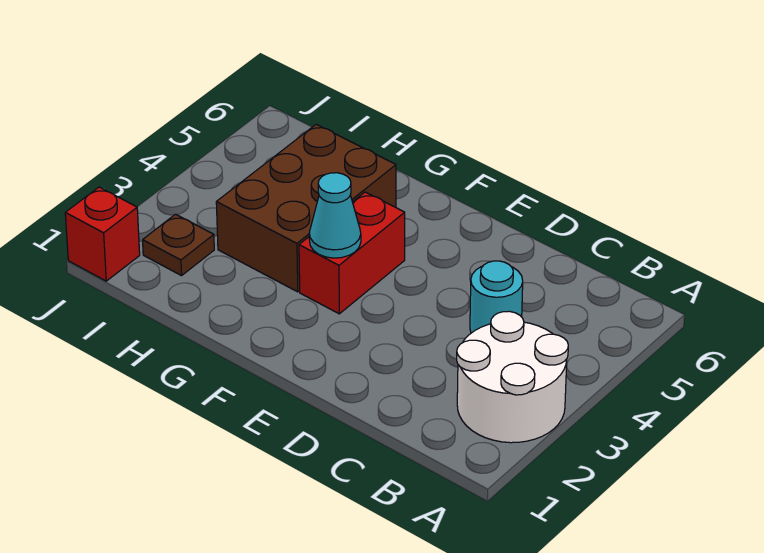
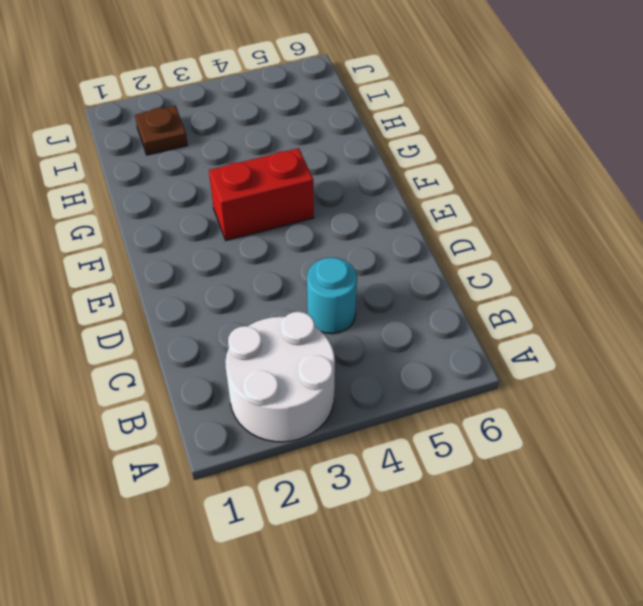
none -> brown brick G3:H5 level 1
none -> red brick J1 level 1

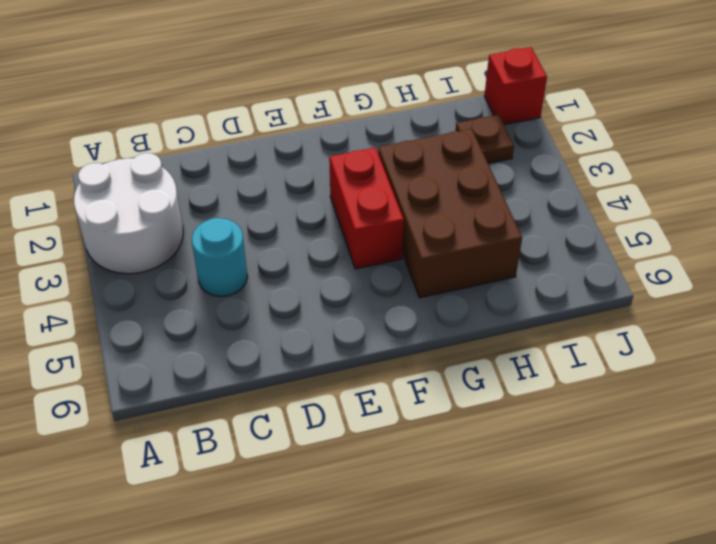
none -> cyan cone F3 level 2

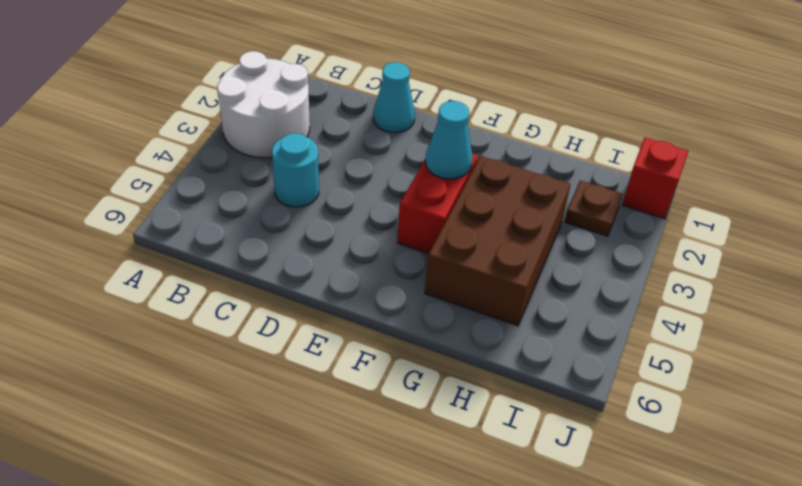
cyan cone D1 level 1 -> none

